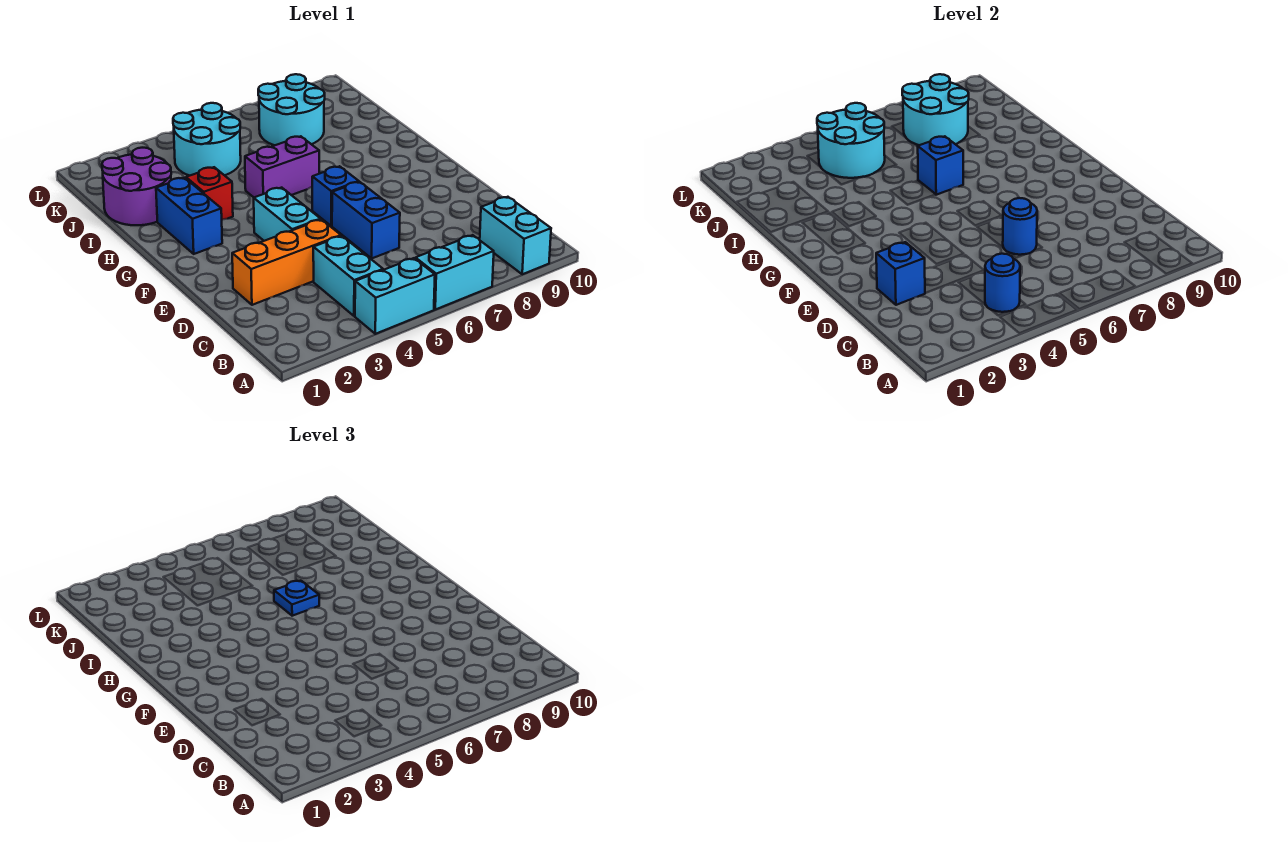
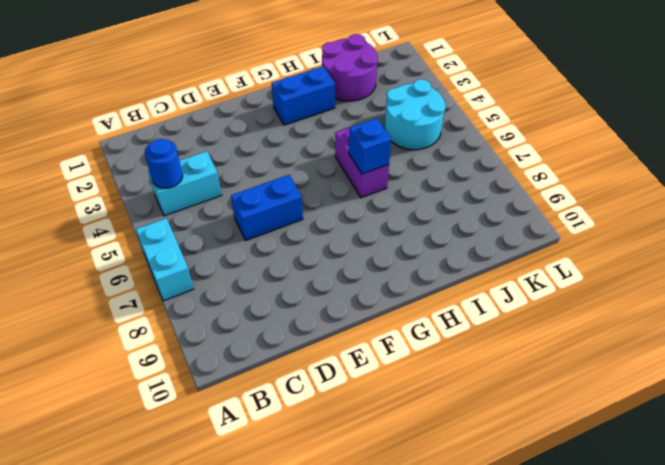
none -> cyan brick A4:A5 level 1
none -> cyan brick A9:B9 level 1
none -> orange brick D2:D4 level 1

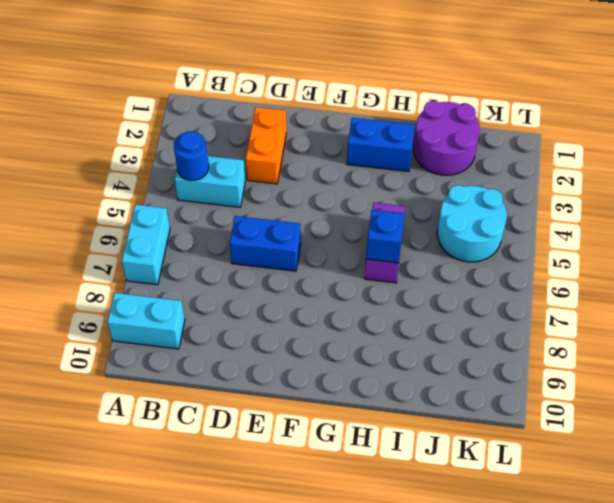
orange brick D2:D3 level 1 -> orange brick D2:D4 level 1
none -> cyan brick A4:A5 level 1
none -> cyan brick E4:F4 level 1
none -> blue brick F6 level 1

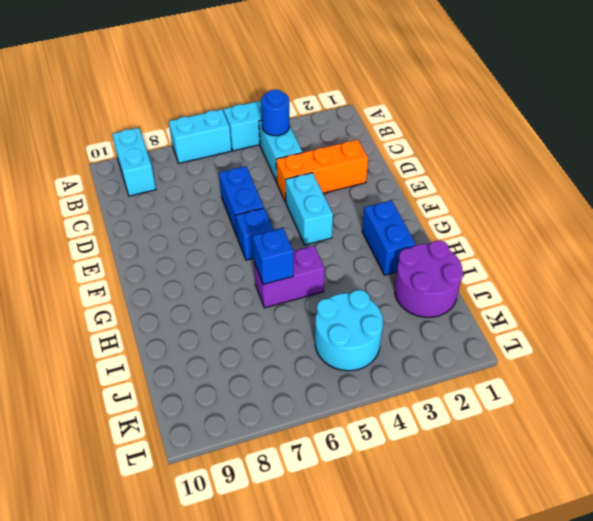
none -> red brick H3 level 1
none -> cyan round brick J7:K8 level 1
none -> blue brick D2 level 2

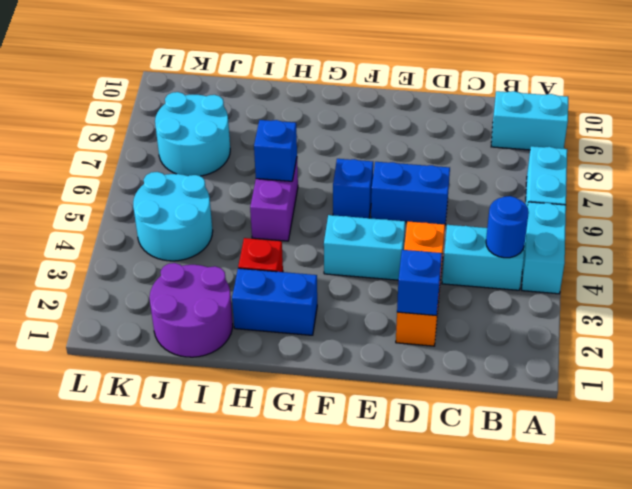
none -> blue round brick D6 level 2
none -> cyan round brick J4:K5 level 2
none -> cyan round brick J7:K8 level 2

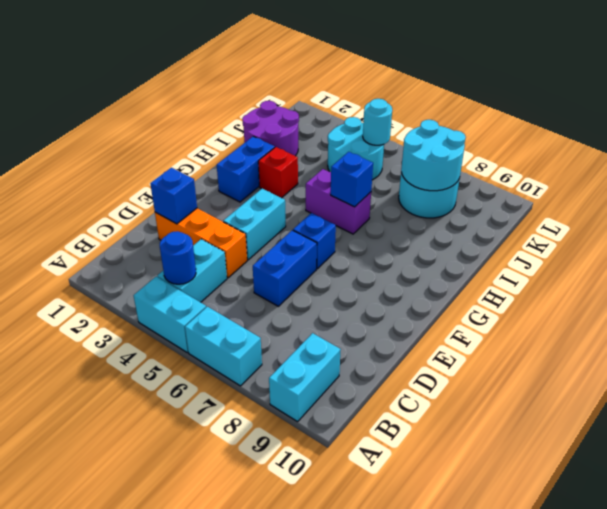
cyan round brick K5 level 2 -> cyan round brick J4:K5 level 2
none -> blue round brick D6 level 2
none -> blue plate H6 level 3

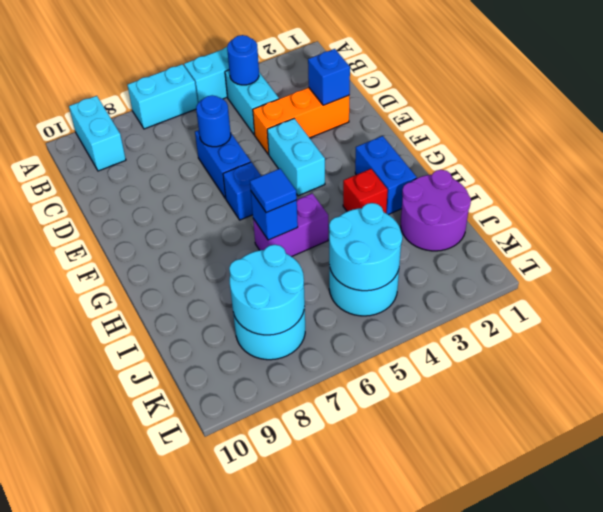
blue tile H6 level 3 -> blue plate H6 level 3

